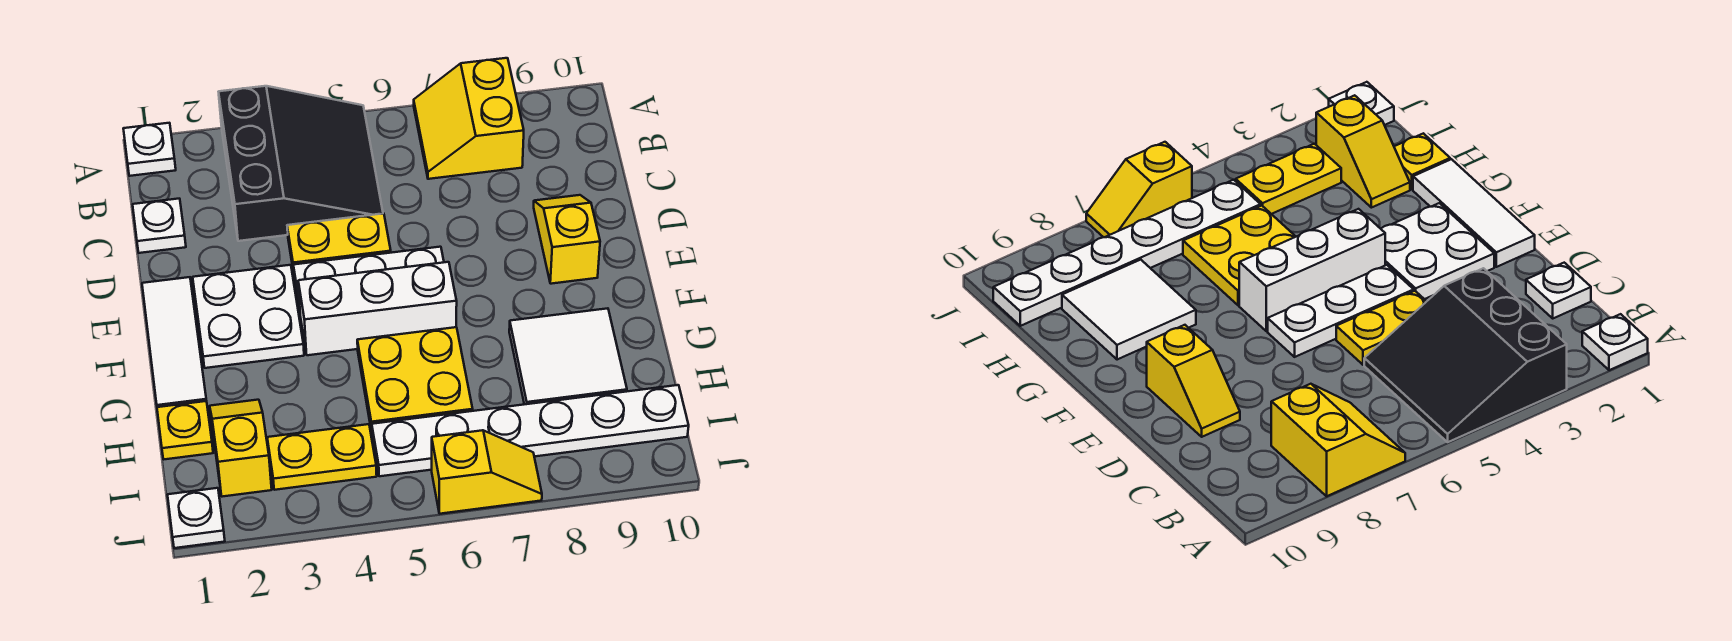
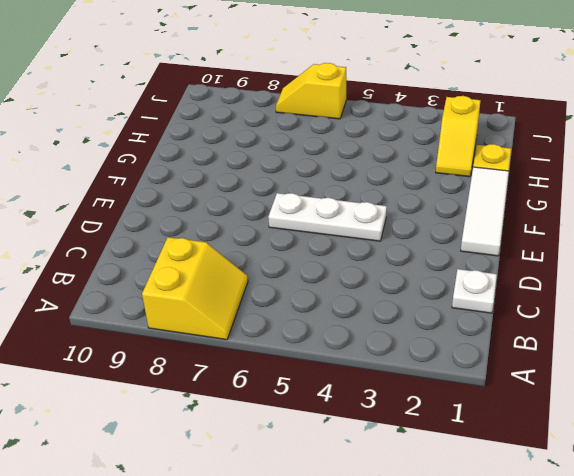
none -> white plate A1 level 1
none -> black slope A3:C5 level 1 top 3
none -> yellow plate D4:D5 level 1

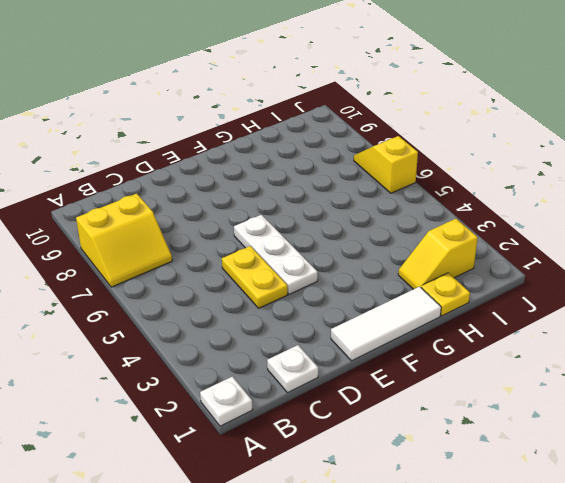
none -> black slope A3:C5 level 1 top 3
none -> yellow slope D9:E9 level 1 top E
none -> white plate E2:F3 level 1

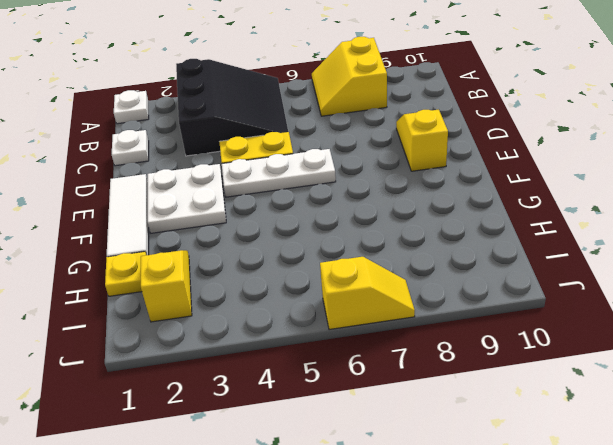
none -> white brick F4:F6 level 1
none -> yellow plate G5:H6 level 1
none -> white tile G8:H9 level 1

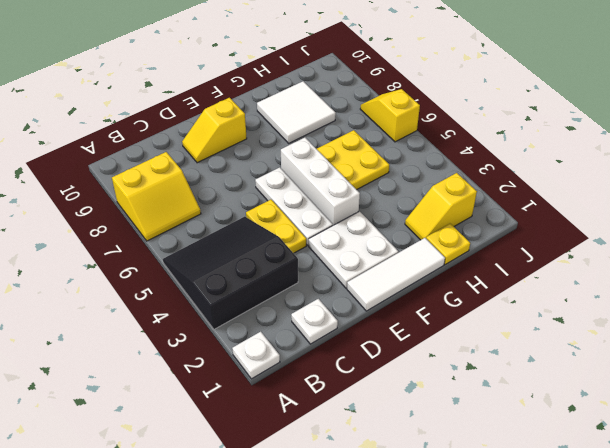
none -> yellow plate I3:I4 level 1
none -> white plate I5:I10 level 1
none -> white plate J1 level 1

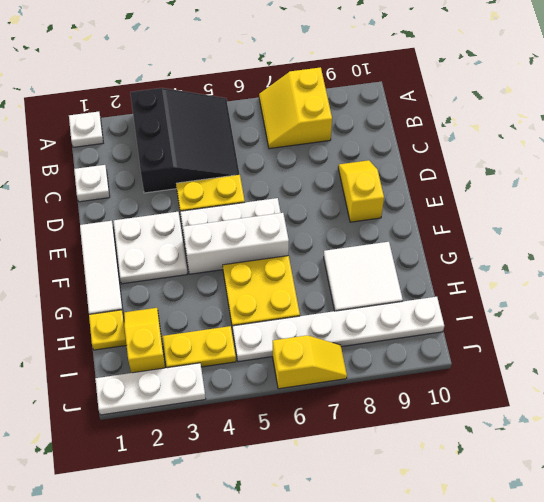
white plate J1:J3 level 1 -> white plate J1 level 1

